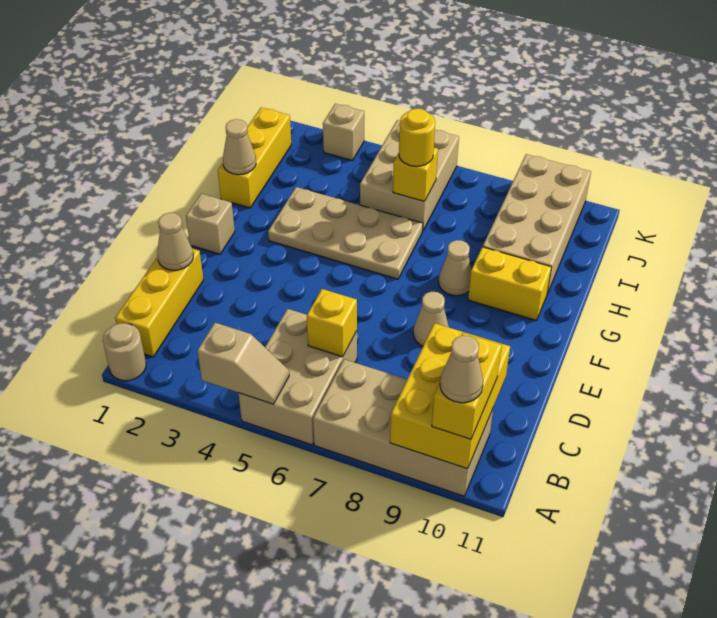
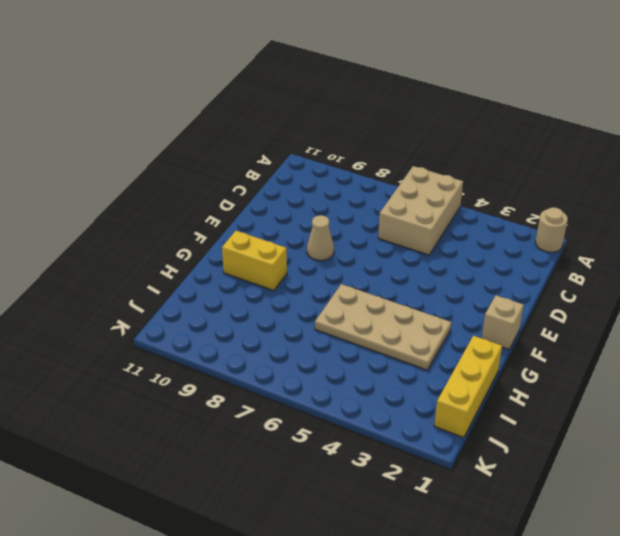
none -> tan brick A7:B10 level 1
none -> yellow brick B1:D1 level 1
none -> tan cone G8 level 1

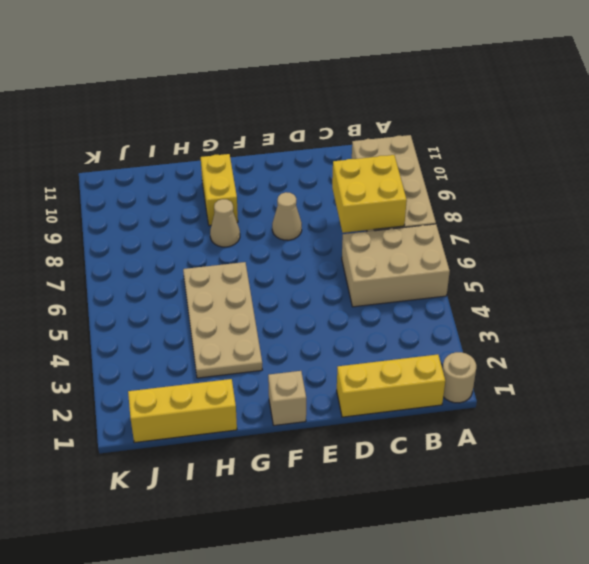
yellow brick B7:C8 level 2 -> none
none -> tan brick H9:K10 level 1
none -> tan brick I5:K6 level 1
none -> tan brick K3 level 1

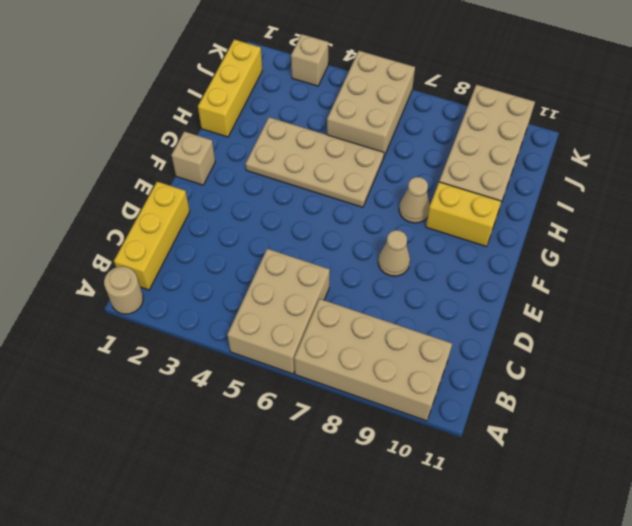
none -> tan slope A4:A5 level 2 top 4
none -> yellow brick A9:C10 level 2
none -> yellow brick C6 level 2

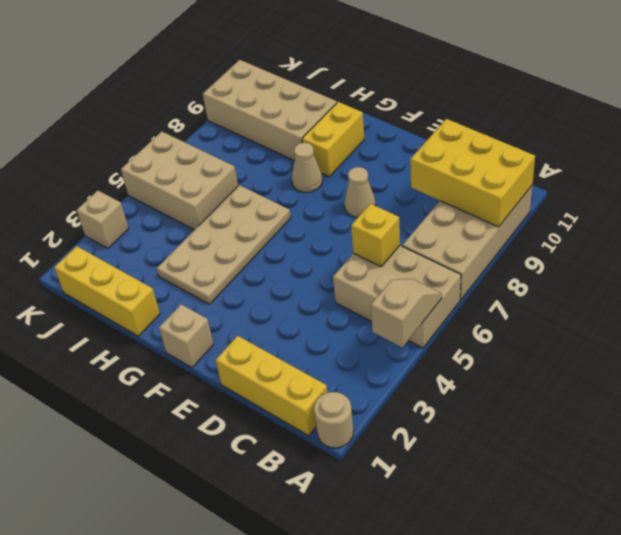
none -> tan cone D1 level 2
none -> tan cone H1 level 2
none -> yellow brick I6 level 2

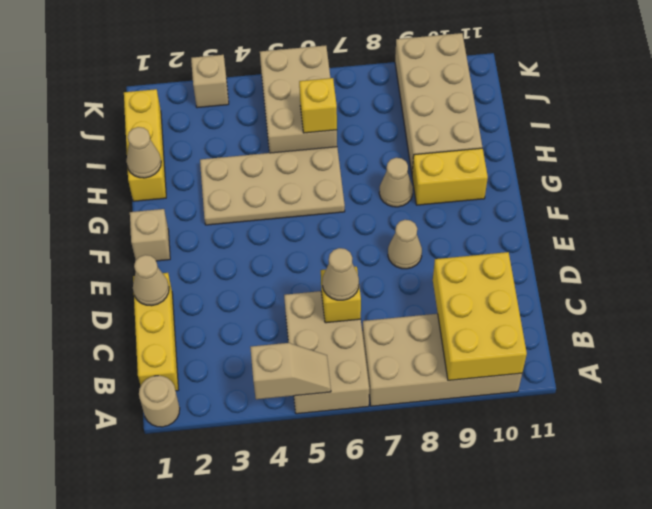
tan cone C6 level 3 -> tan cone A10 level 4
none -> yellow brick A10:B10 level 3
none -> yellow round brick I6 level 3

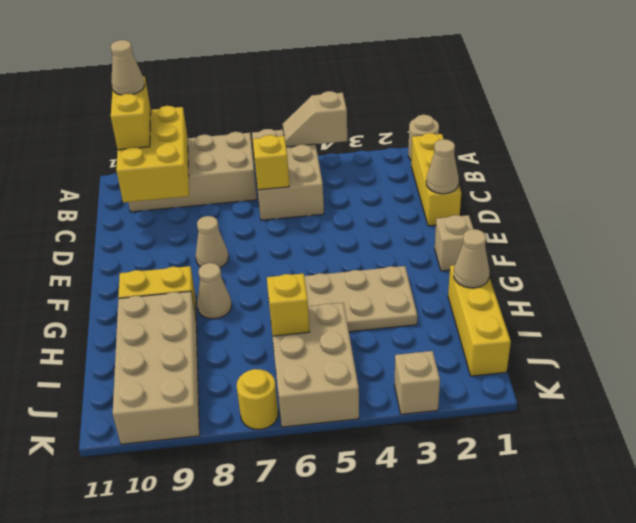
yellow round brick K7 level 1 -> yellow round brick I6 level 3

